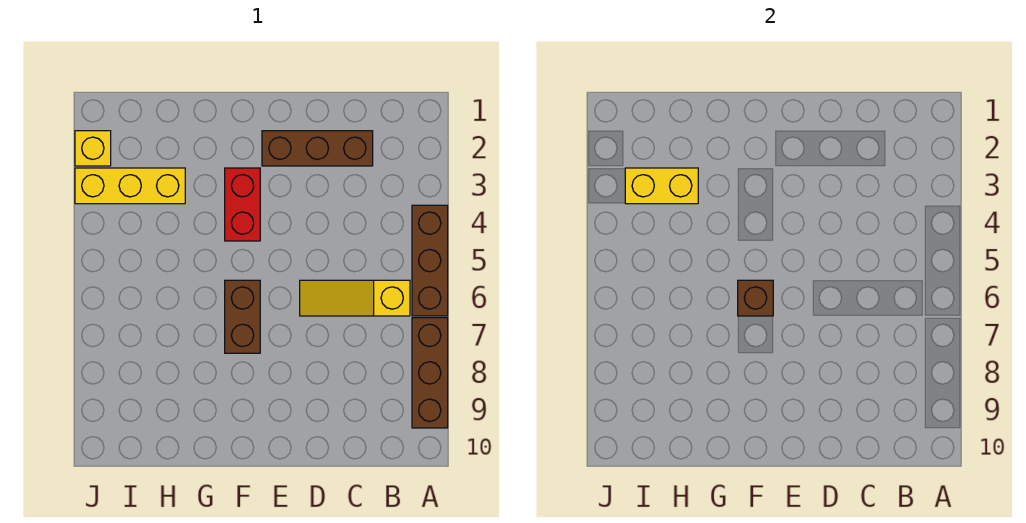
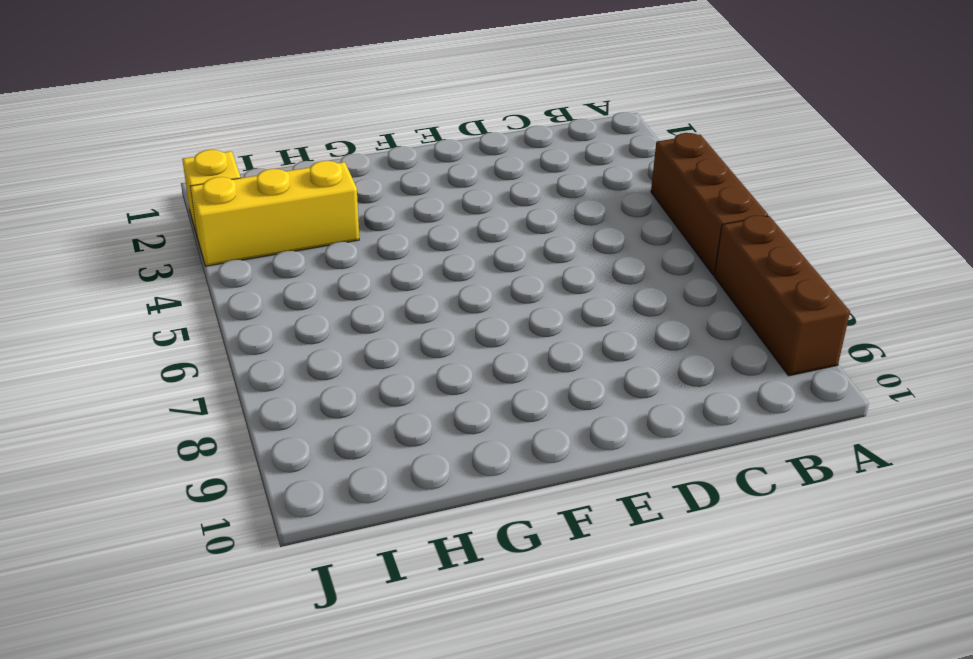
none -> yellow slope B6:D6 level 1 top B
none -> brown brick C2:E2 level 1

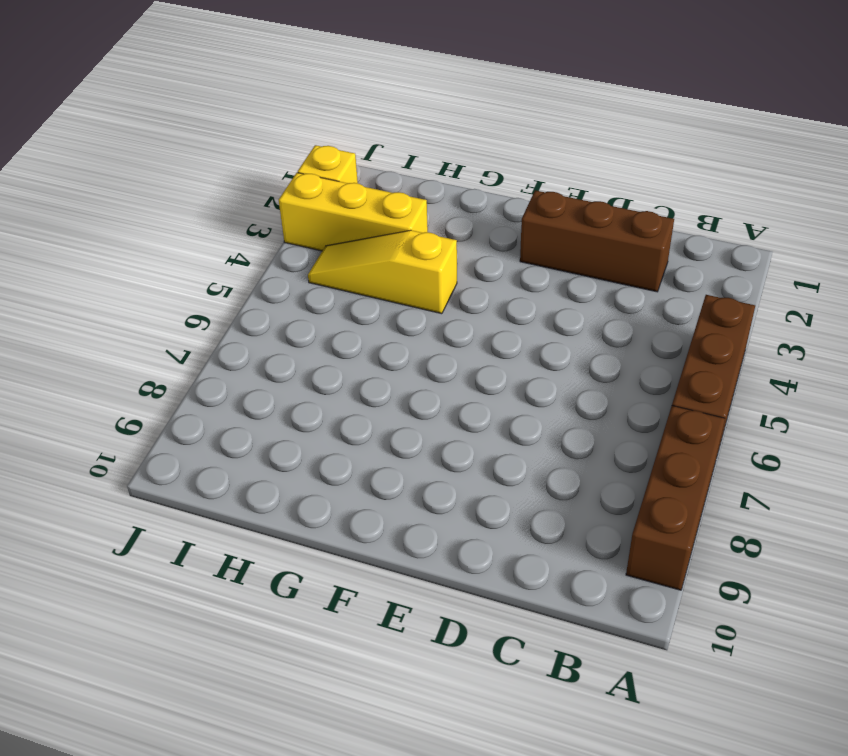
yellow slope G4:I4 level 1 top G -> yellow slope B6:D6 level 1 top B
none -> red brick F3:F4 level 1
none -> brown brick F6:F7 level 1

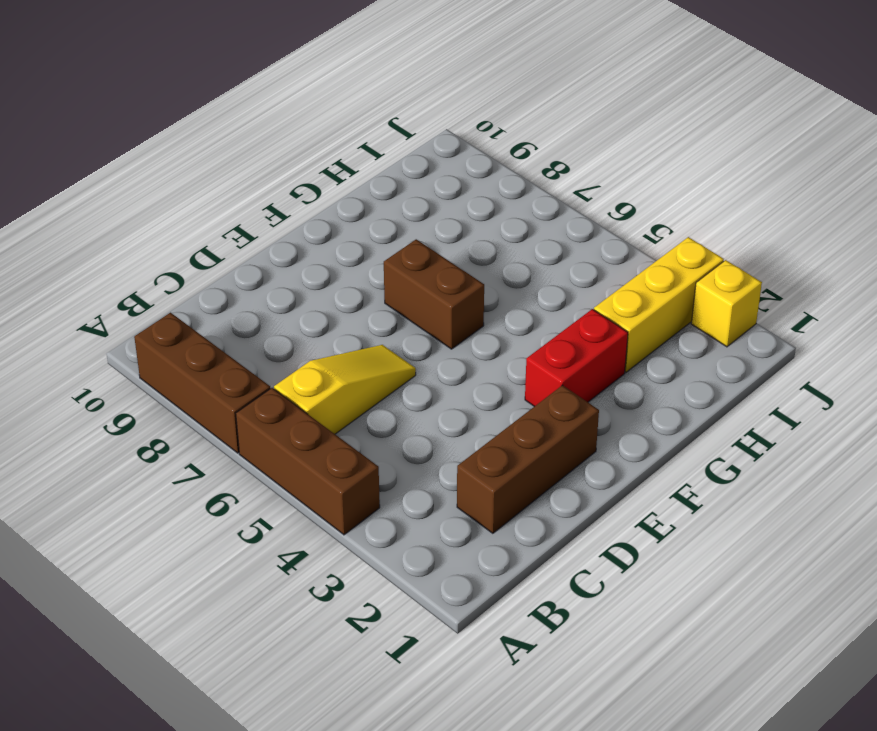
red brick F3:G3 level 1 -> red brick F3:F4 level 1
none -> brown brick F6 level 2
none -> yellow brick H3:I3 level 2

